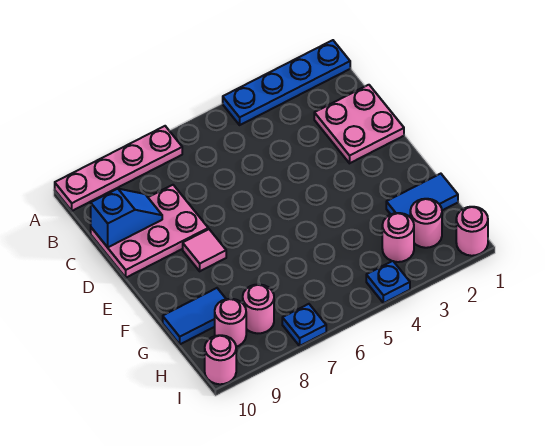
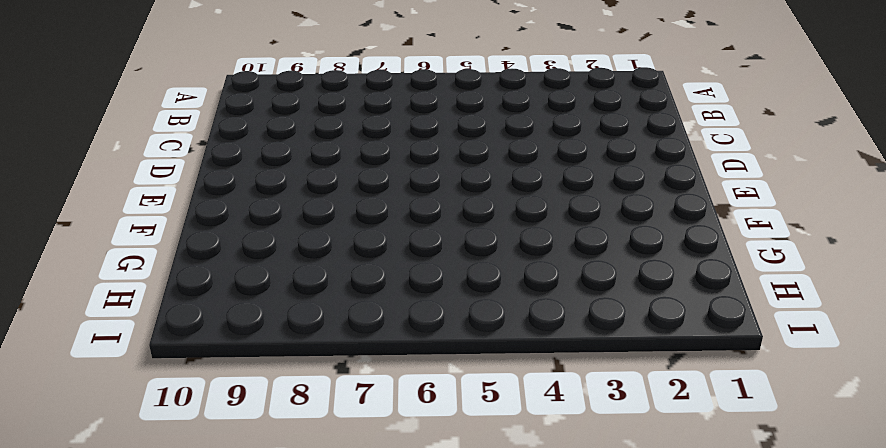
none -> blue plate A1:A4 level 1
none -> pink plate A7:A10 level 1
none -> pink plate C1:D2 level 1

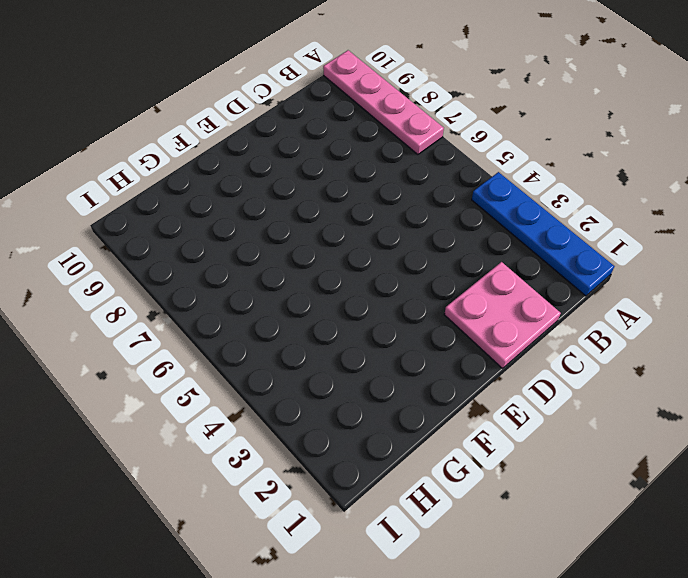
none -> pink plate C8:D10 level 1
none -> pink tile E8 level 1
none -> blue tile G1:G2 level 1

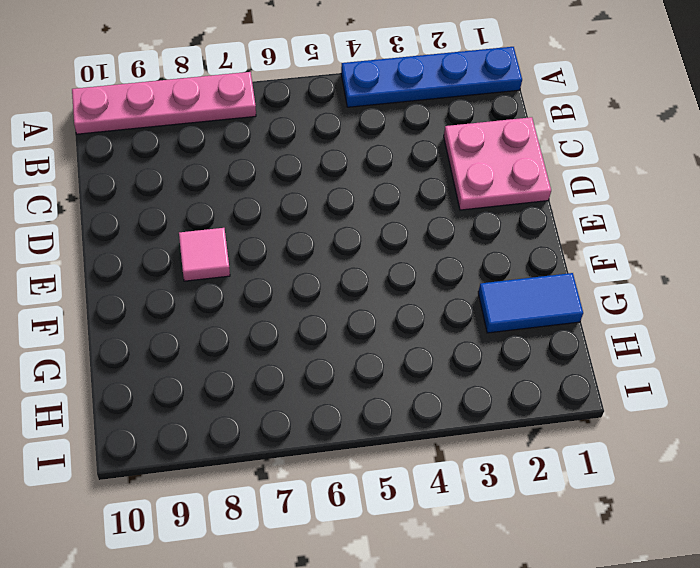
none -> pink plate C8:D10 level 1
none -> blue tile G9:G10 level 1
none -> pink round brick H2 level 1

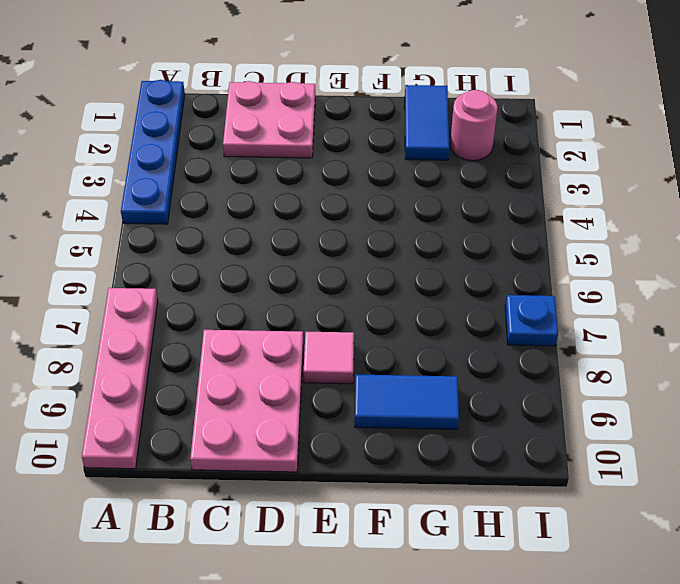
blue tile F9:G9 level 1 -> blue tile G9:G10 level 1
none -> pink round brick H3 level 1
none -> pink round brick H8 level 1
none -> pink round brick H9 level 1

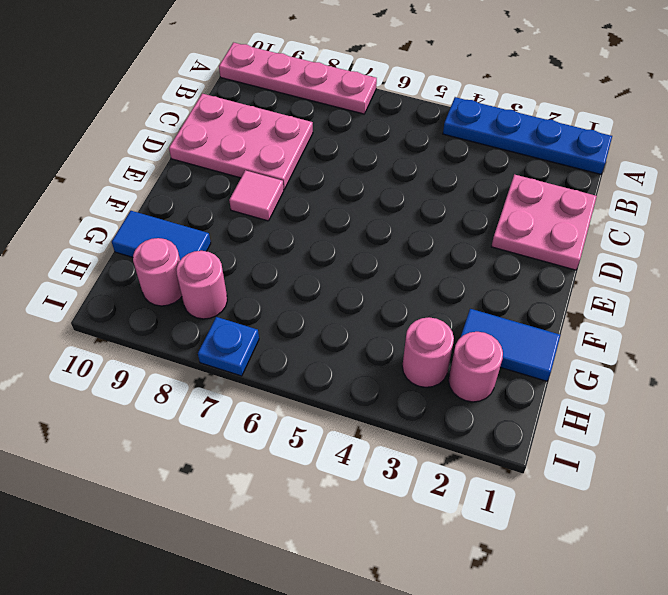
none -> pink round brick I1 level 1
none -> blue plate I4 level 1
none -> pink round brick I10 level 1

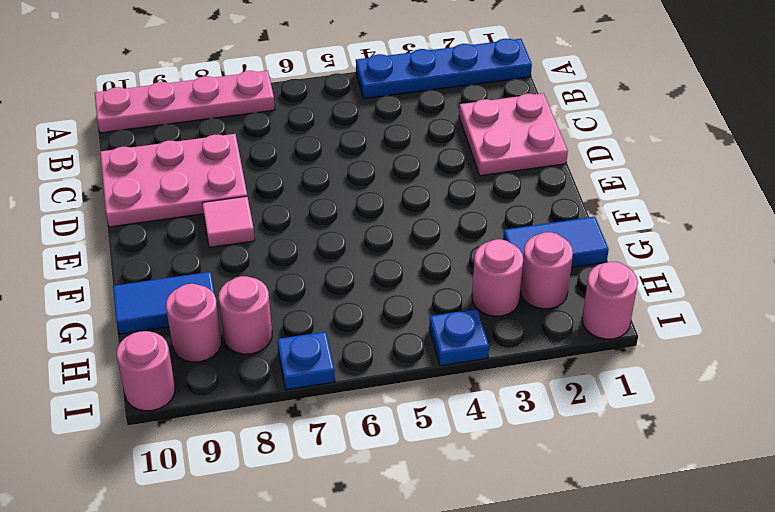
none -> blue slope C9:C10 level 2 top 10

